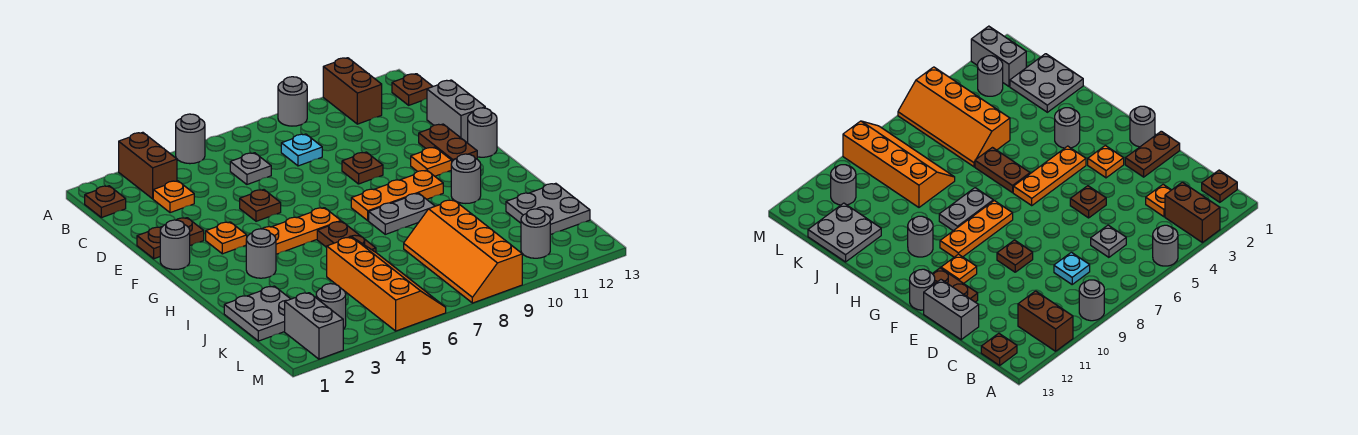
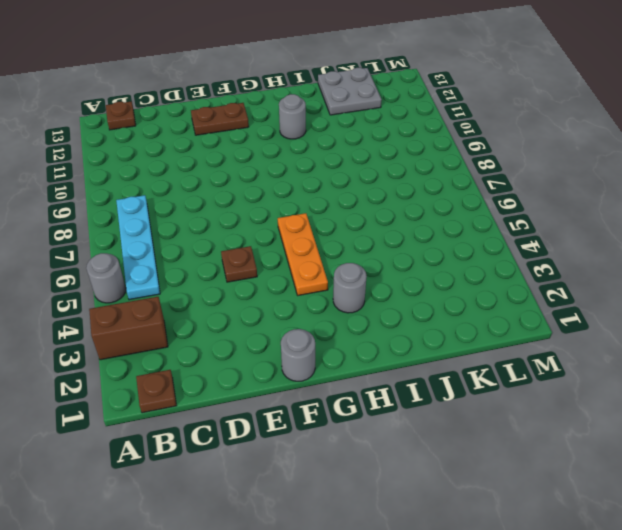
cyan plate B5:B8 level 1 -> none
none -> grey round brick A9 level 1
none -> brown brick A11:B11 level 1
none -> orange plate C3 level 1
none -> grey plate C6 level 1

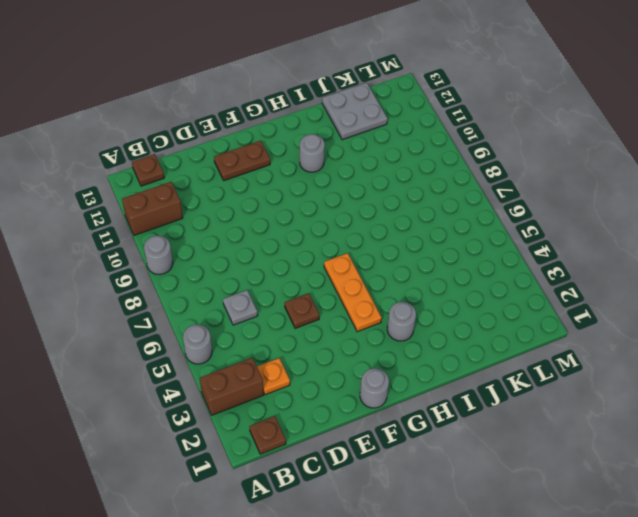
none -> cyan plate C8 level 1
none -> grey brick D13:E13 level 1
none -> brown plate E1:E2 level 1
none -> brown plate E9 level 1

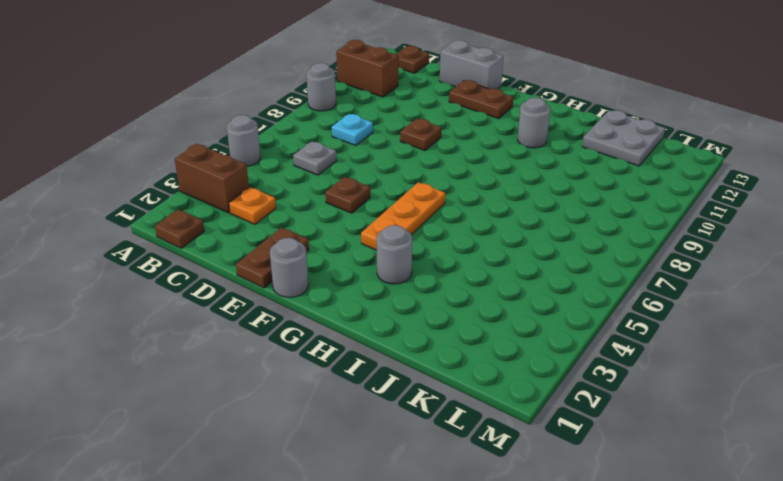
none -> orange plate F3 level 1
none -> orange plate F11 level 1
none -> grey round brick F13 level 1
none -> orange plate G8:G10 level 1

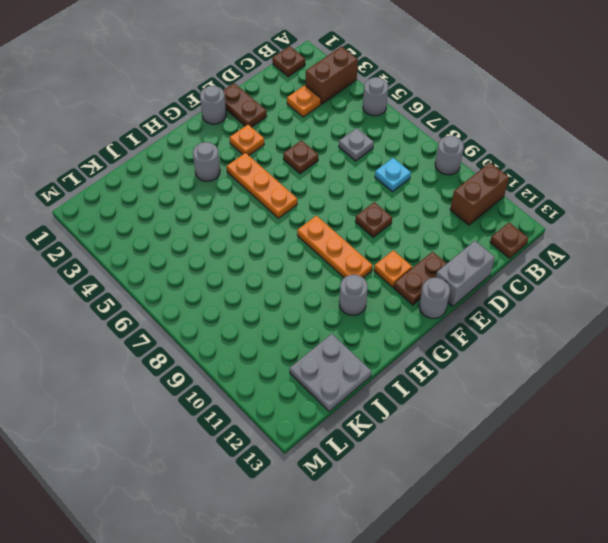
none -> brown plate H6:I6 level 1
none -> grey plate H8:H9 level 1
none -> grey plate J1:K2 level 1
none -> orange slope J5:M6 level 1 top 5

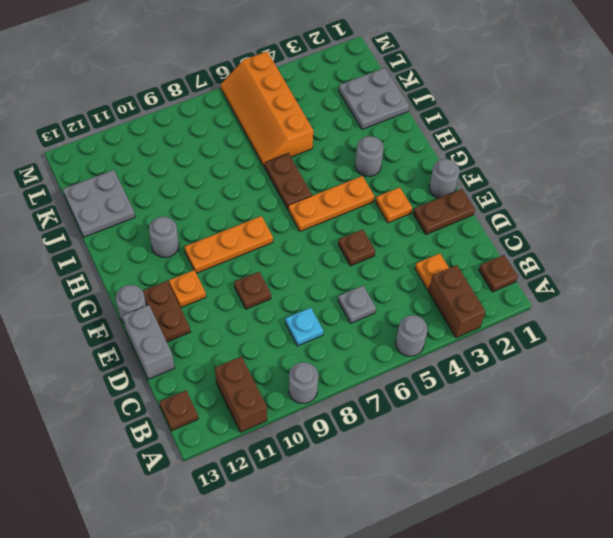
none -> grey plate H8:H9 level 1
none -> orange slope J8:M9 level 1 top 9
none -> grey brick L2:M2 level 1
none -> grey round brick L3 level 1

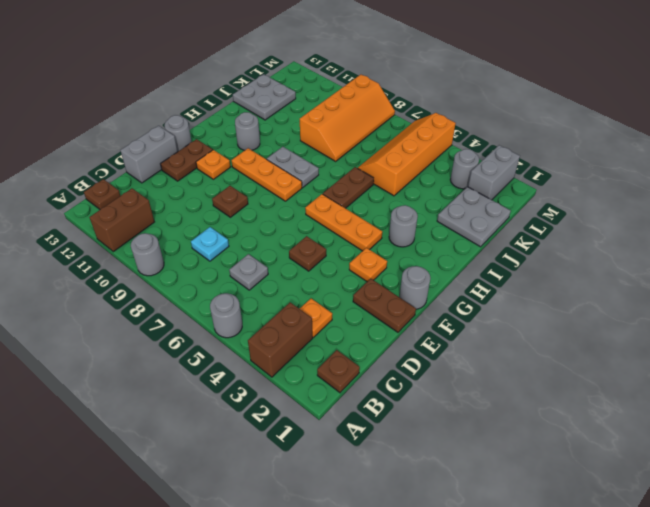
none -> grey round brick L11 level 1

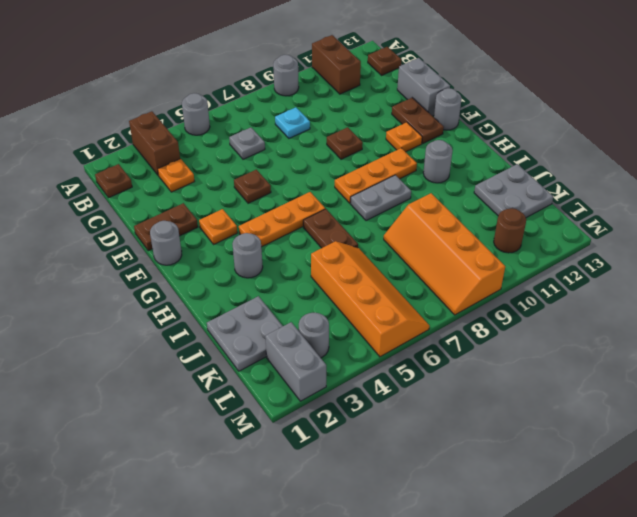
brown round brick L11 level 1 -> grey round brick L11 level 1

